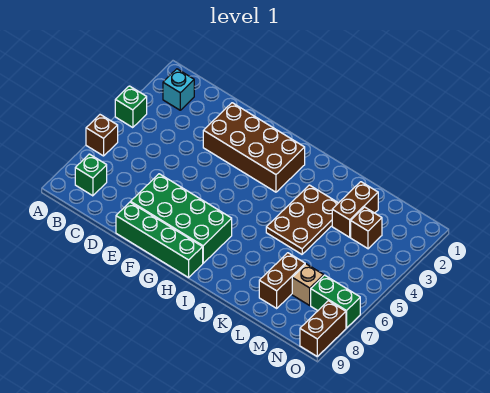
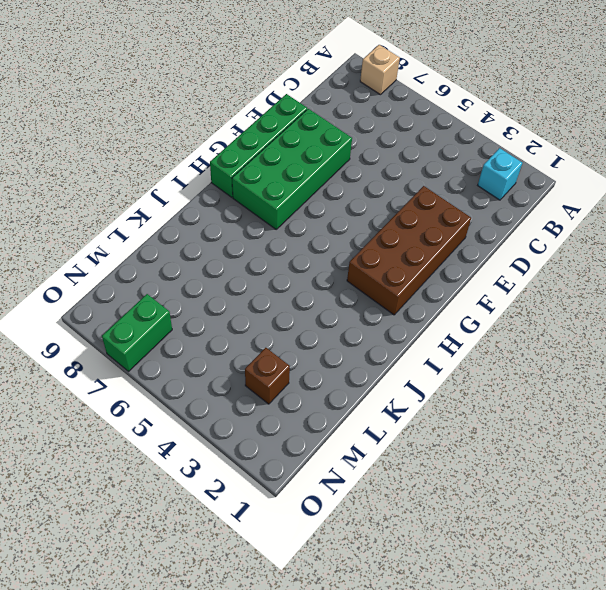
tan brick A8 level 1 -> tan brick M7 level 1
none -> green brick A4 level 1
none -> brown brick A6 level 1
none -> green brick B8 level 1

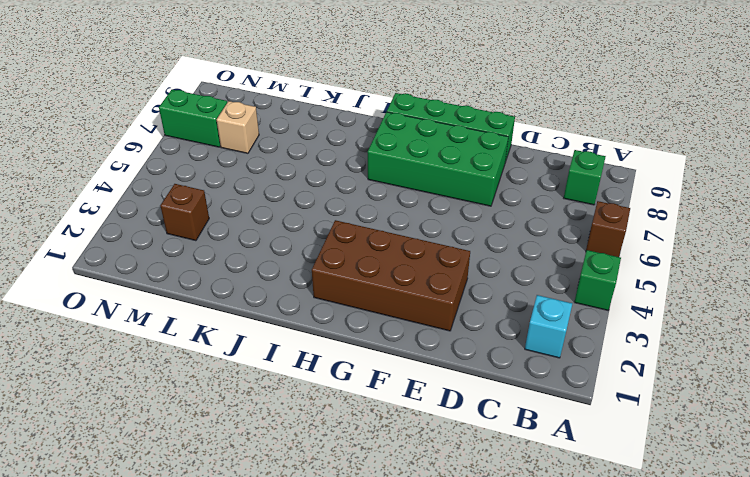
none -> brown plate J3:K5 level 1
none -> brown brick L2:L3 level 1
none -> brown brick L7:L8 level 1

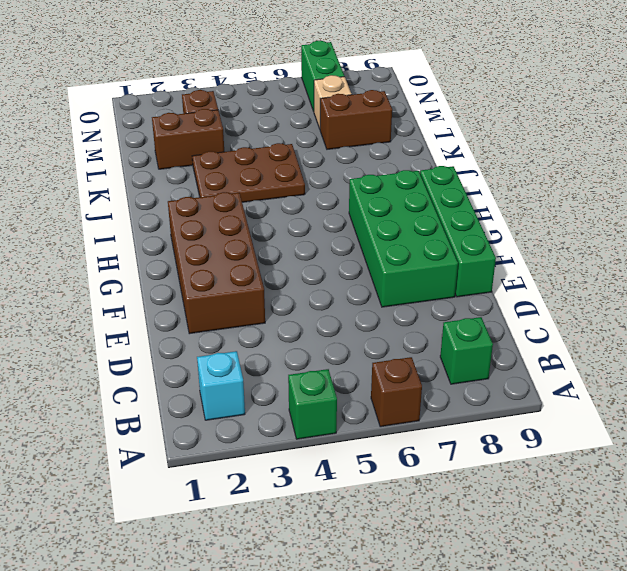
none -> brown brick O8:O9 level 1

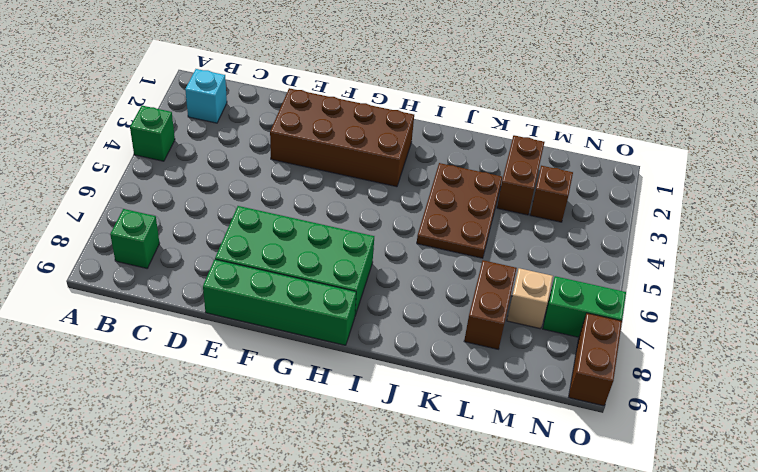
none -> brown brick A6 level 1

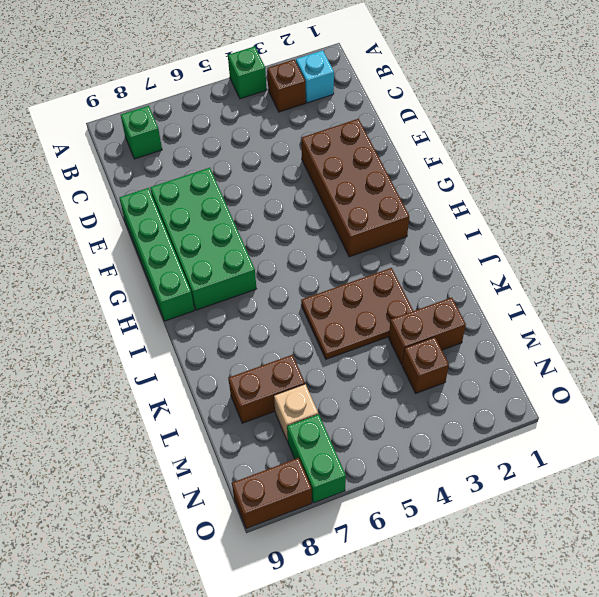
brown brick B3 level 1 -> brown brick A6 level 1

